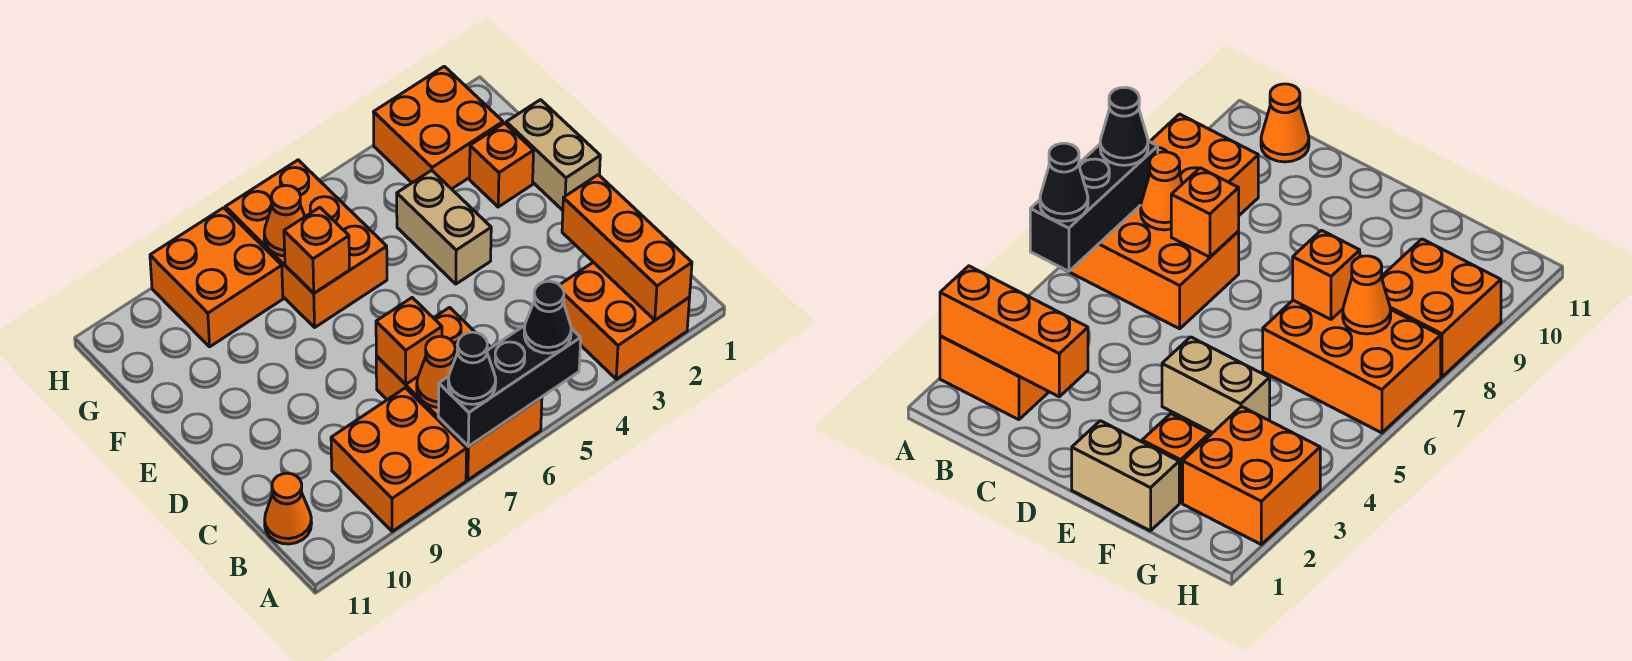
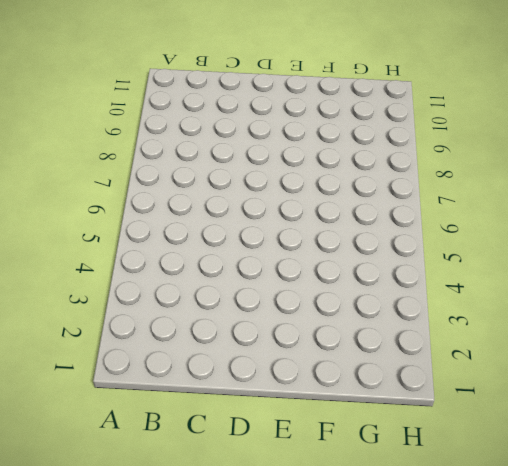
none -> orange brick A2:B3 level 1
none -> orange brick A6:C7 level 1
none -> orange brick A8:B9 level 1

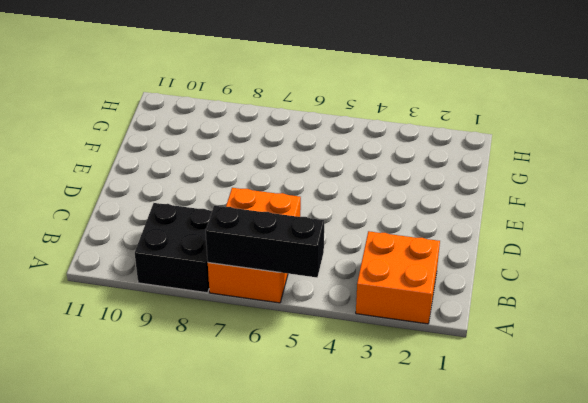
black brick A8:B9 level 1 -> orange brick A8:B9 level 1
none -> orange cone B11 level 1
none -> tan brick E1:F1 level 1
none -> tan brick E4:F4 level 1

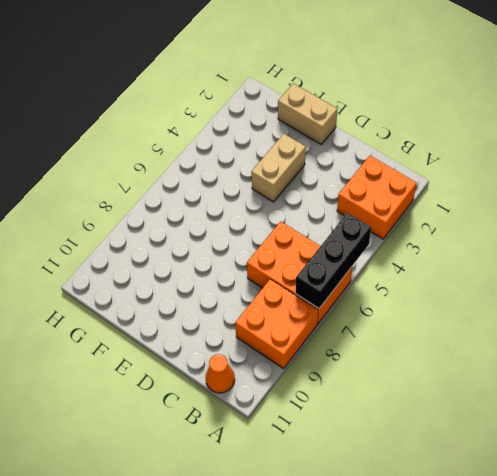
tan brick E3:E4 level 1 -> tan brick E4:F4 level 1
none -> orange brick F2 level 1
none -> orange brick F6:H7 level 1
none -> orange brick G2:H3 level 1

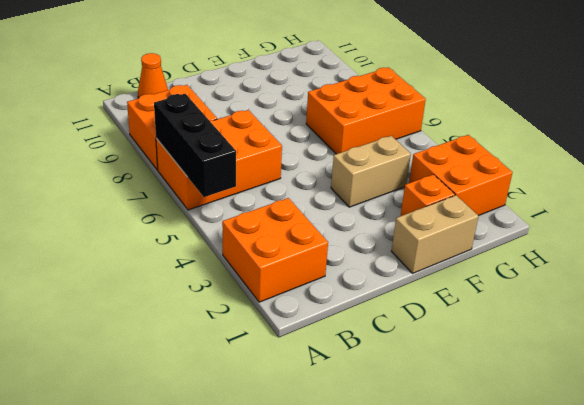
none -> orange brick G8:H9 level 1
none -> orange brick A2:C2 level 2
none -> orange cone B7 level 2

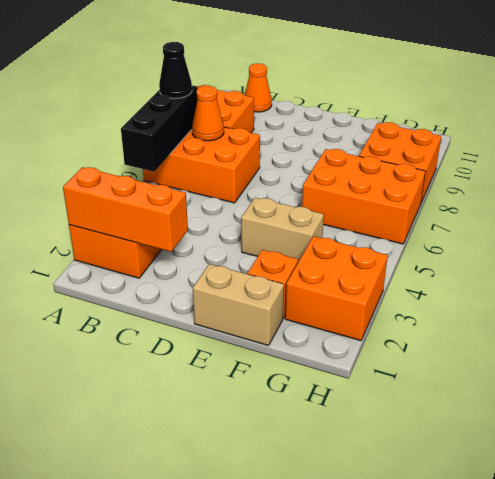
none -> orange brick C7 level 2
none -> orange brick F7 level 2
none -> orange cone G7 level 2

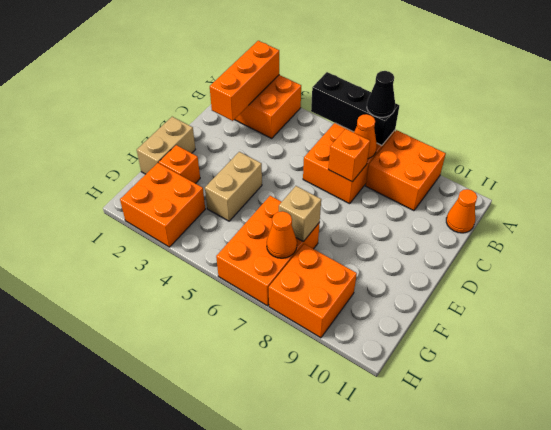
tan brick F7 level 2 -> orange brick F7 level 2
none -> black cone A5 level 3

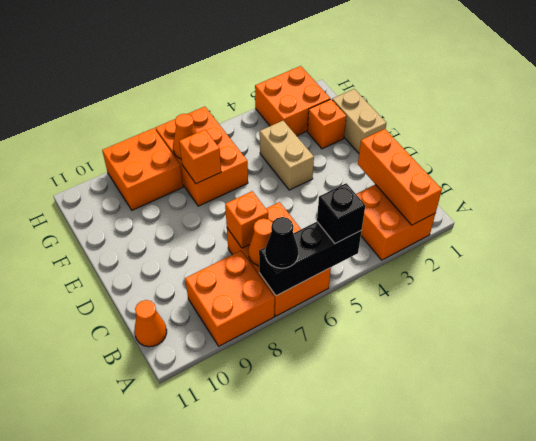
black brick A5 level 3 -> black cone A5 level 3

